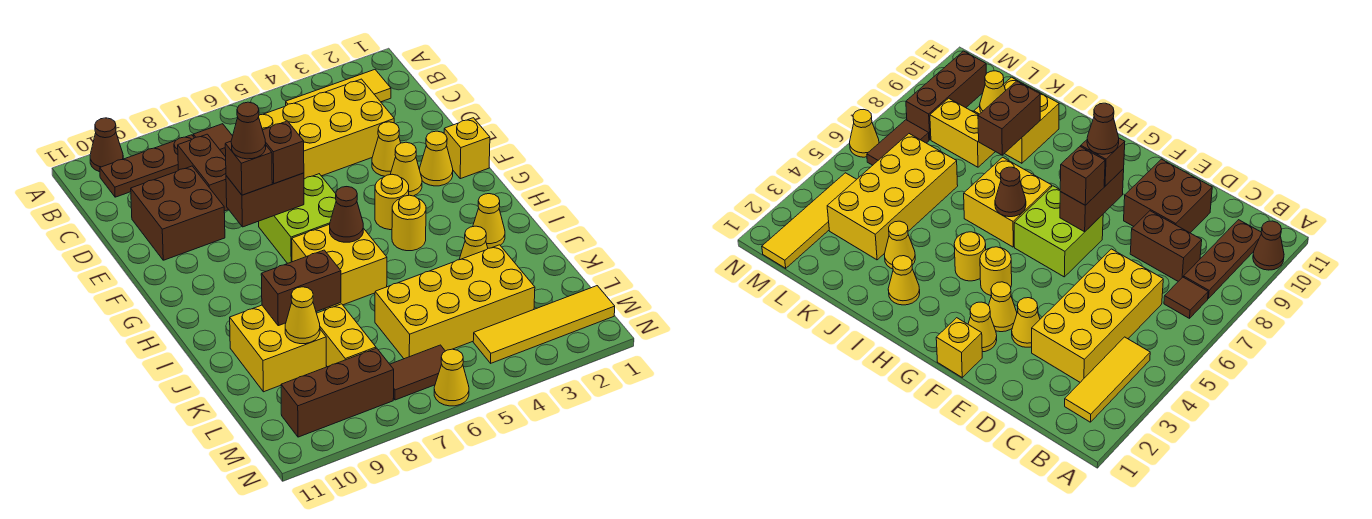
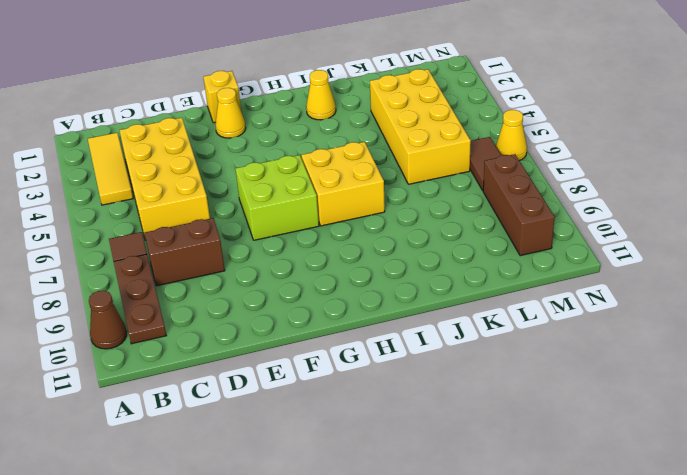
none -> brown brick D9:E10 level 1
none -> yellow cone E3 level 1
none -> yellow cone F3 level 1
none -> yellow round brick G4 level 1

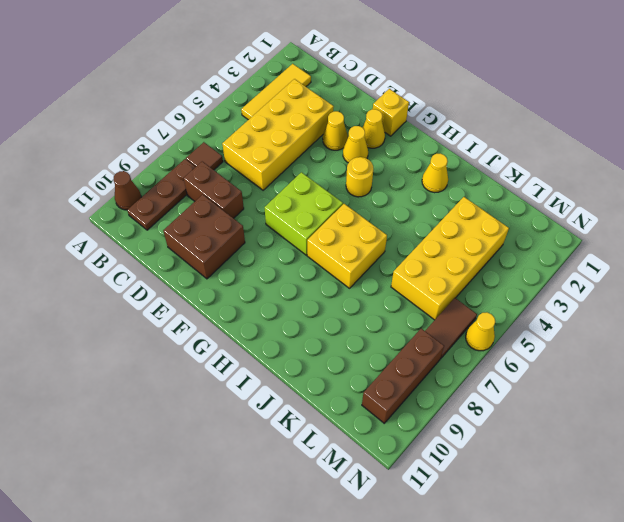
none -> yellow round brick H4 level 1
none -> yellow cone J3 level 1
none -> yellow brick J9:K10 level 1
none -> yellow brick K8:L8 level 1

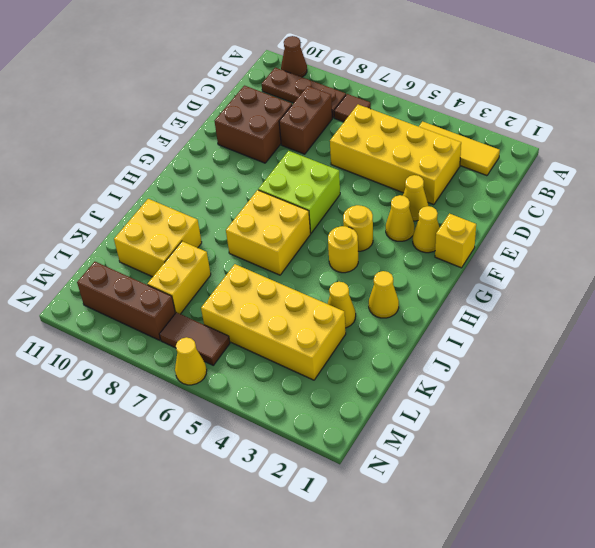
none -> yellow tile M1:M4 level 1
none -> brown brick F7:F8 level 2
none -> brown cone H6 level 2
none -> brown brick J8:J9 level 2

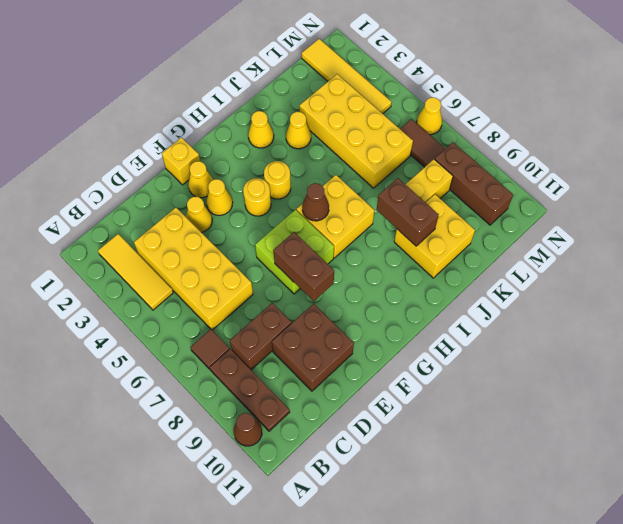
none -> yellow cone K9 level 2
none -> brown brick F7 level 3
none -> brown brick F8 level 3
none -> brown cone F8 level 4

